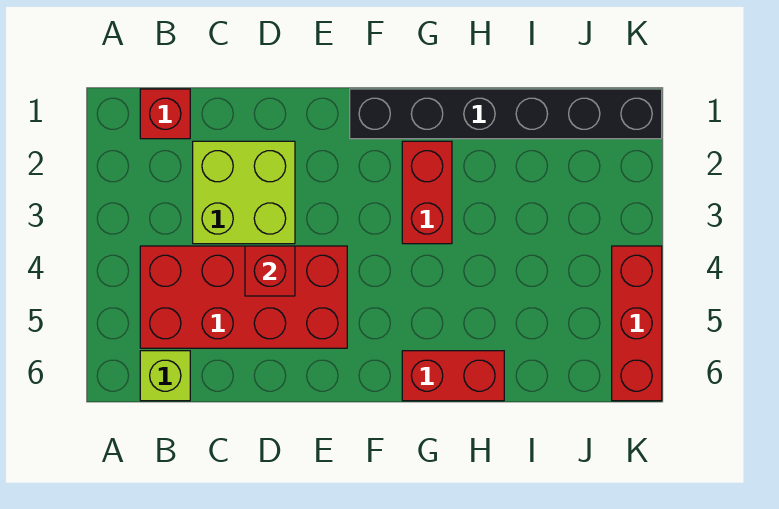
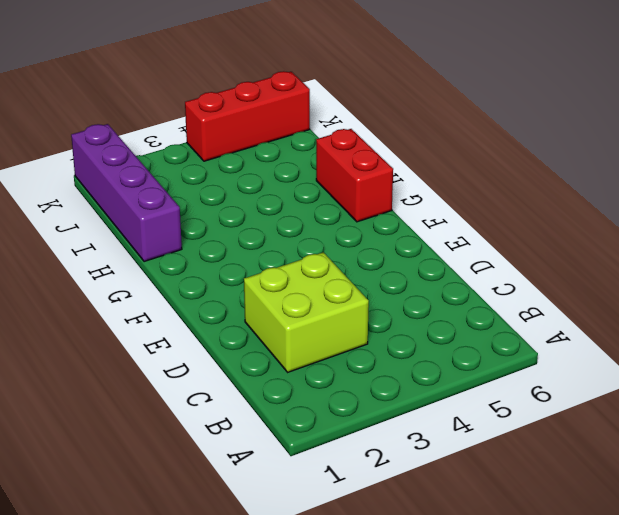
purple brick H1:K1 level 1 -> black brick F1:K1 level 1
none -> red brick B1 level 1
none -> red brick B4:E5 level 1

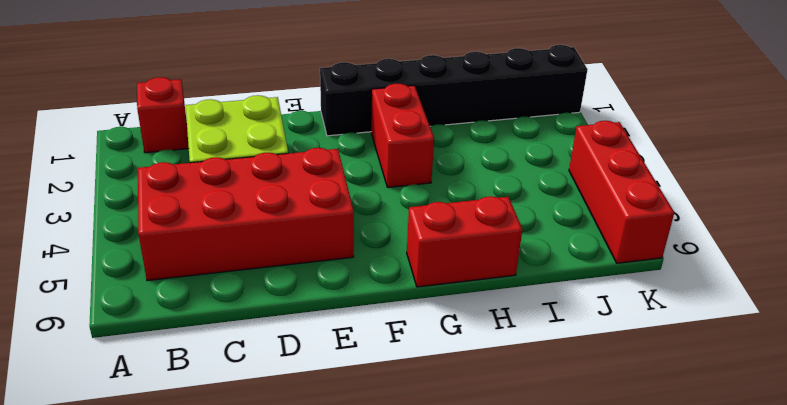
none -> lime brick B6 level 1
none -> red brick D4 level 2

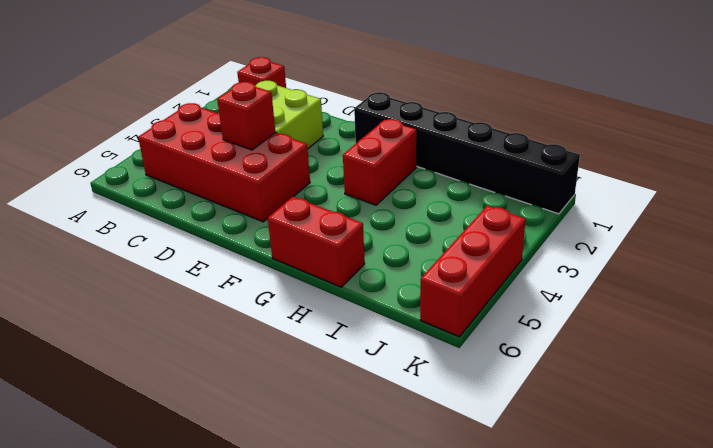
none -> lime brick B6 level 1

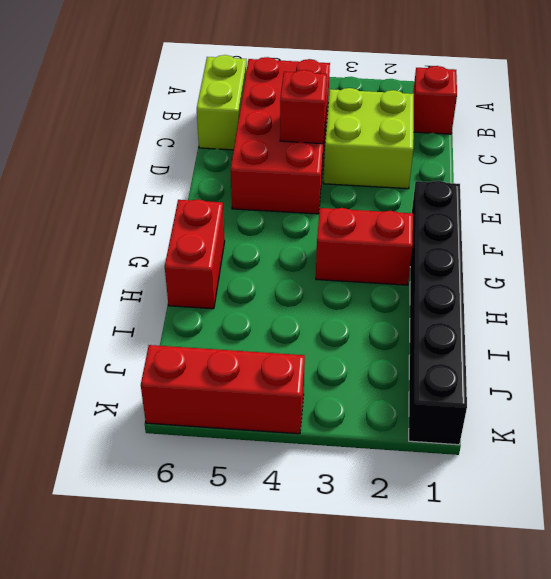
lime brick B6:C6 level 1 -> lime brick B6 level 1

